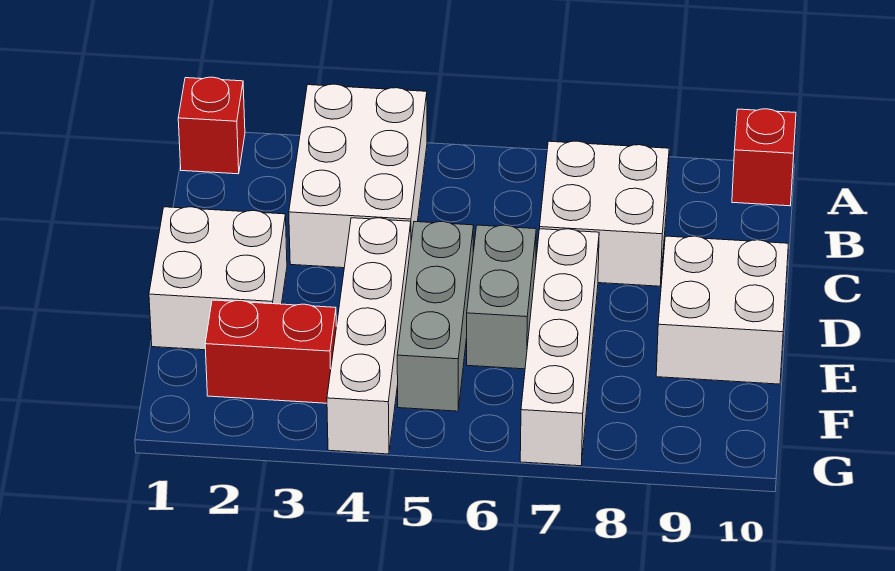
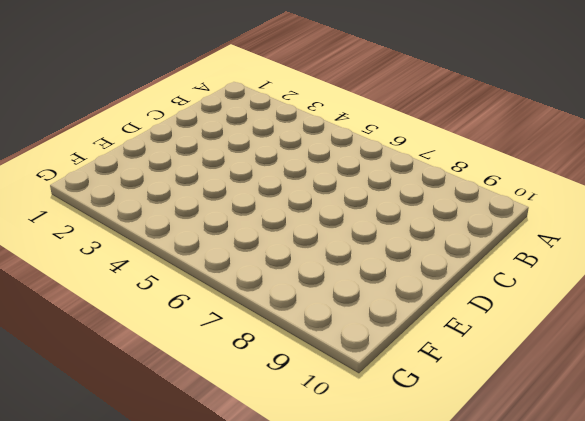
none -> red brick A1 level 1
none -> white brick A3:C4 level 1

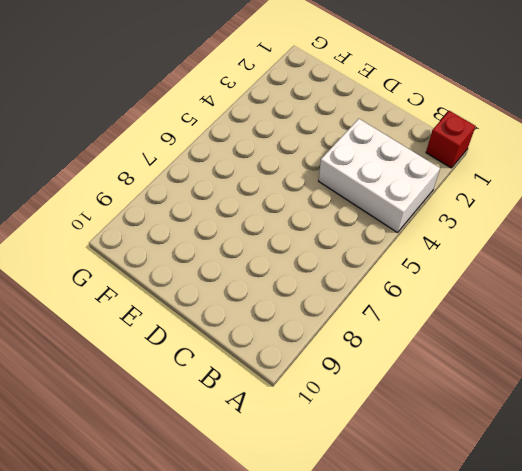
none -> red brick A10 level 1
none -> white brick B7:C8 level 1

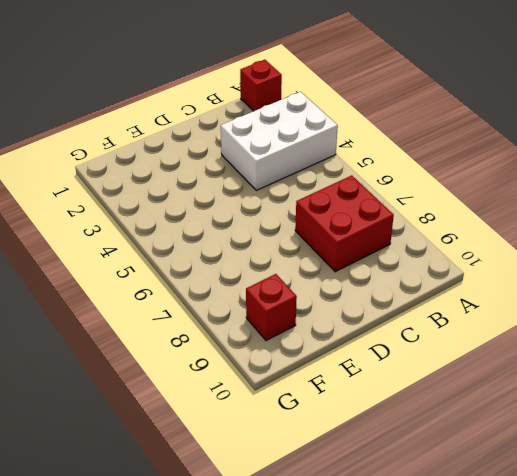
red brick B7:C8 level 1 -> white brick B7:C8 level 1
red brick F9 level 1 -> red brick A10 level 1
none -> white brick D1:E2 level 1
none -> white brick D4:G4 level 1

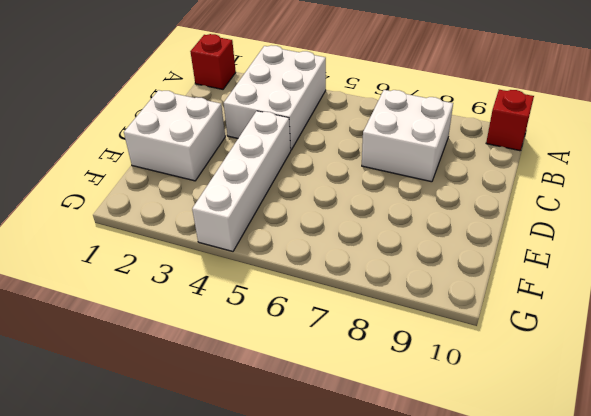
none -> grey brick D5:F5 level 1
none -> grey brick D6:E6 level 1

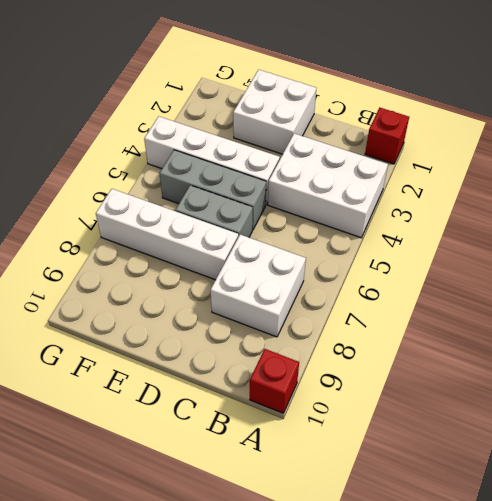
none -> white brick D9:E10 level 1
none -> red brick F2:F3 level 1

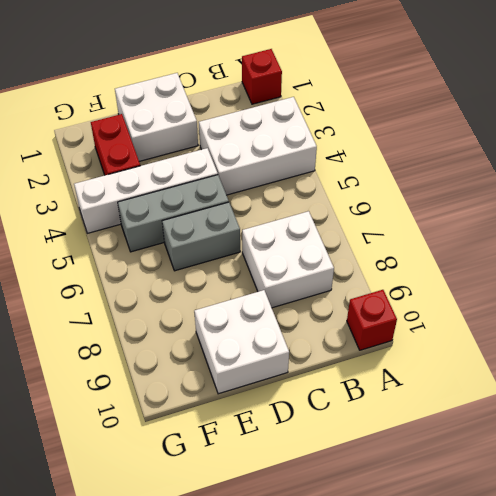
none -> white brick D7:G7 level 1

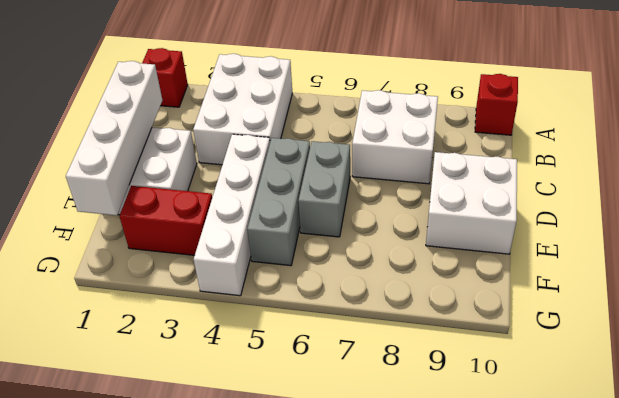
white brick C1:F1 level 2 -> white brick D7:G7 level 1

